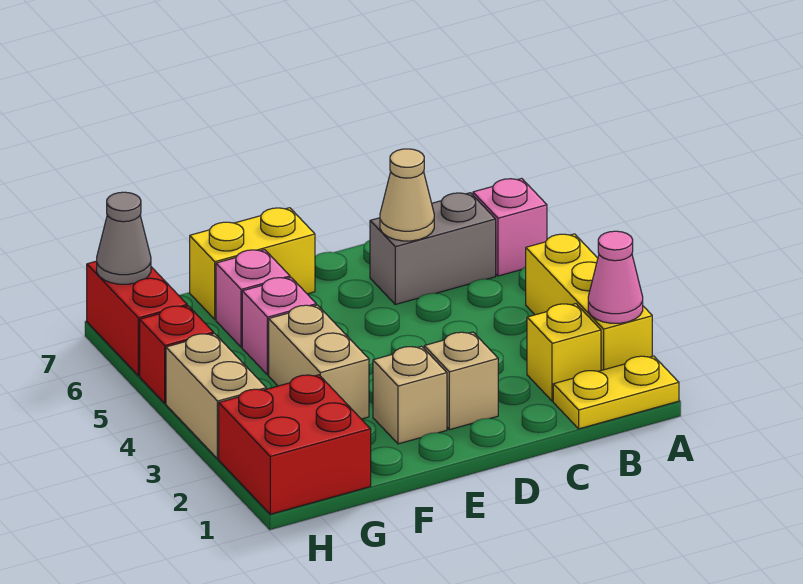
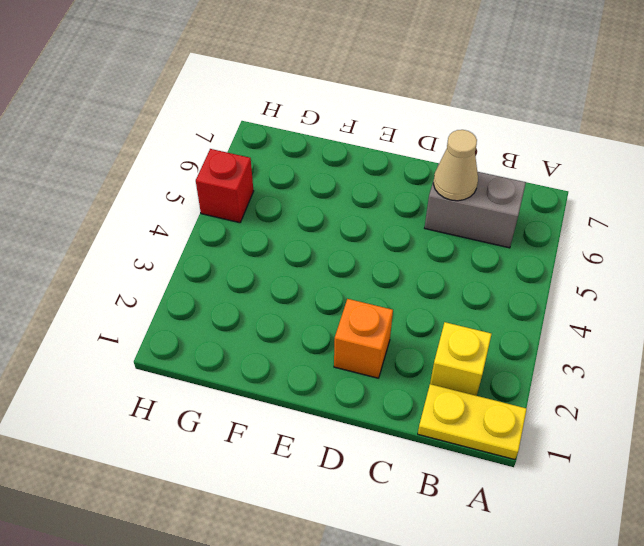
orange brick D2 level 1 -> tan brick D2 level 1
none -> yellow brick A2:A4 level 1
none -> pink brick A6 level 1
none -> tan brick E2 level 1

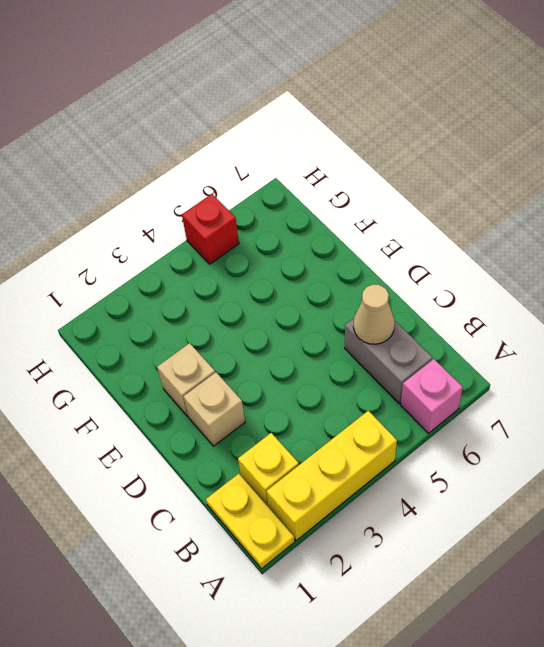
none -> yellow brick E7:F7 level 1
none -> tan brick F3:F4 level 1
none -> pink brick F5 level 1

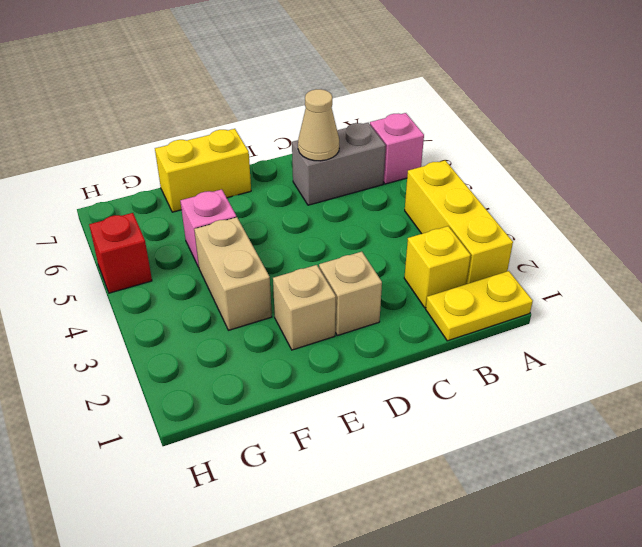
none -> pink brick F6 level 1
none -> red brick G1:H2 level 1
none -> tan brick H3:H4 level 1

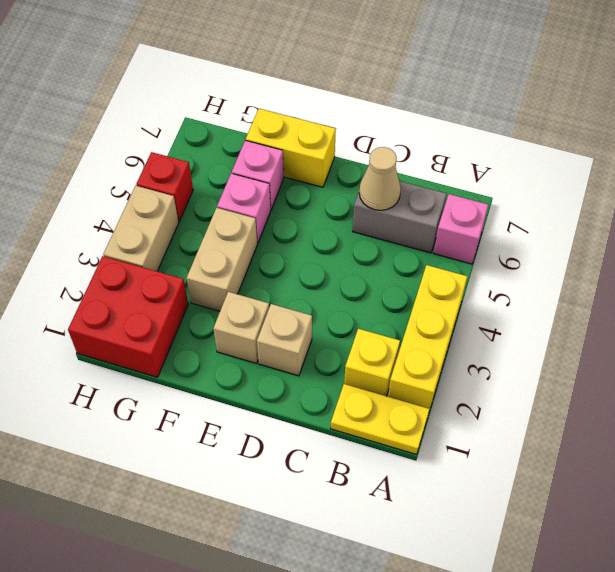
none -> red brick H6:H7 level 1
none -> pink cone A2 level 2
none -> grey cone H7 level 2

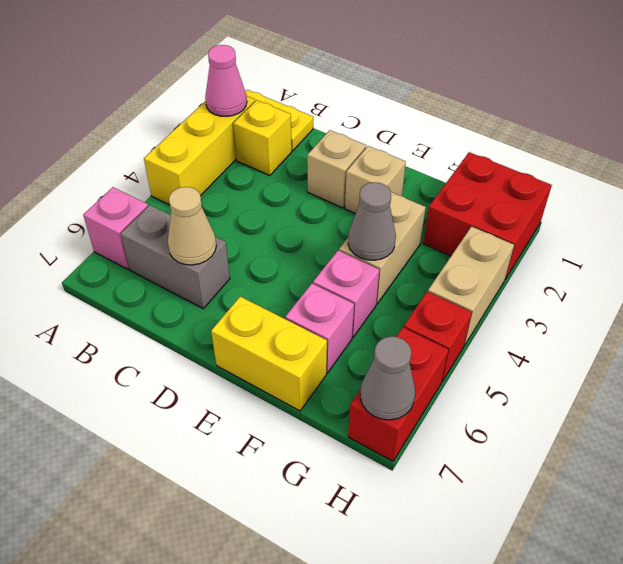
grey cone F4 level 2 -> none

